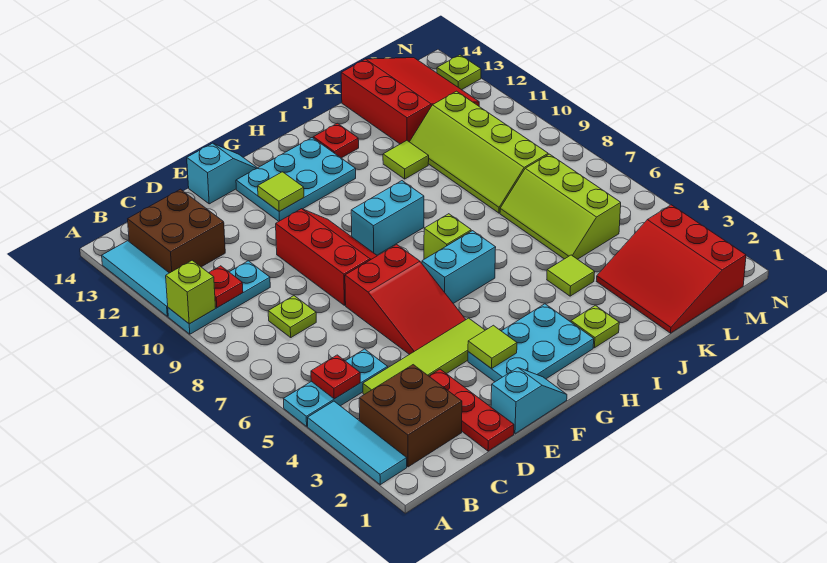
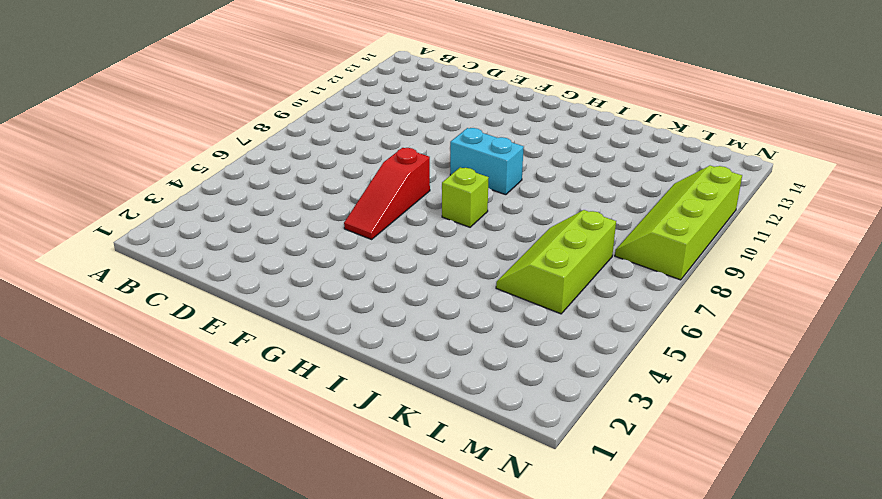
red slope F5:F7 level 1 top 7 -> red slope E5:F7 level 1 top 7
lime slope M8:N11 level 1 top N -> lime slope K8:L11 level 1 top L
none -> cyan tile A2:A4 level 1
none -> cyan plate A5:C5 level 1
none -> cyan plate A10:C10 level 1
none -> cyan tile A11:A13 level 1

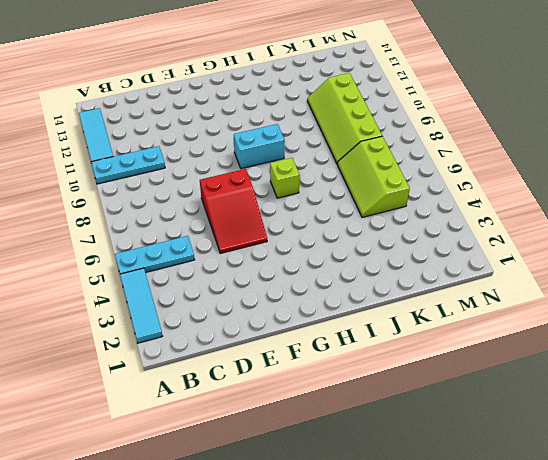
none -> brown brick B2:C3 level 1
none -> brown brick B12:C13 level 1
none -> lime tile C4:F4 level 1
none -> lime plate C8 level 1

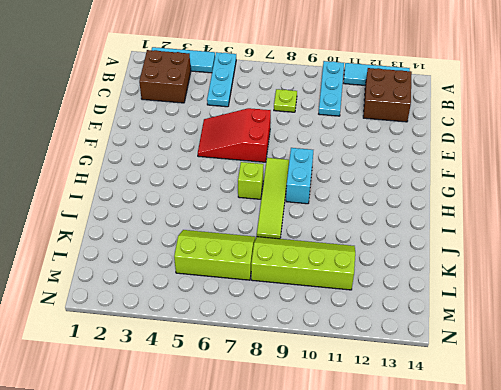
lime tile G8:J8 level 1 -> lime tile C4:F4 level 1
none -> red plate D1:D3 level 1
none -> cyan slope E1:F1 level 1 top E
none -> red slope E8:F10 level 1 top E
none -> cyan slope E14:F14 level 1 top E

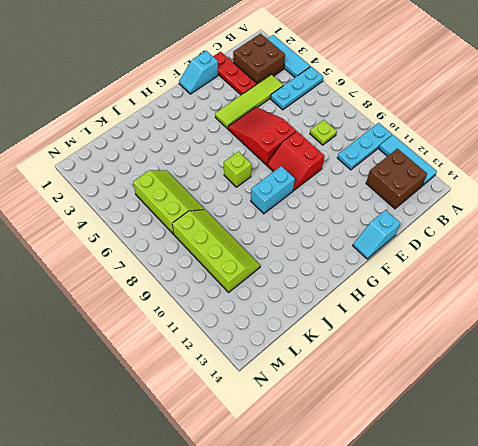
red slope E8:F9 level 1 top E -> red slope E8:F10 level 1 top E
none -> cyan plate F2:H3 level 1
none -> cyan plate F12:H13 level 1
none -> cyan brick G6:H6 level 1
none -> lime plate I2 level 1

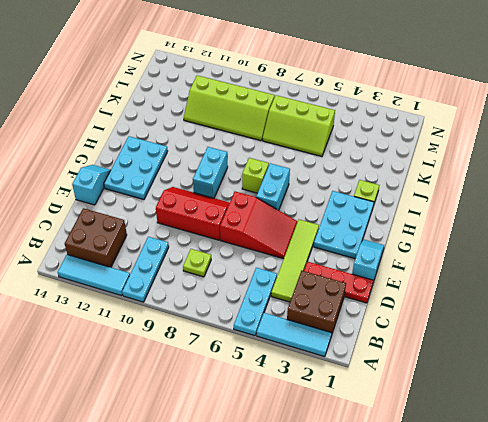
none -> red plate I13 level 1
none -> lime tile J4 level 1
none -> lime tile J11 level 1
none -> red slope K1:M3 level 1 top M

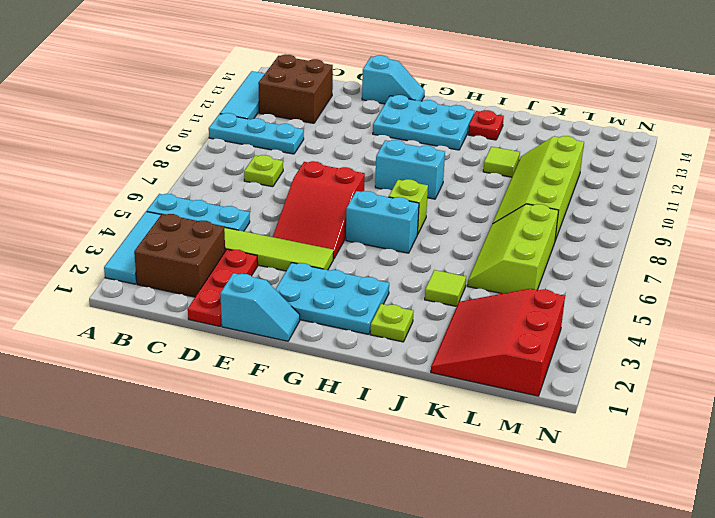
none -> red slope E8:F10 level 1 top E
none -> red slope K12:M14 level 1 top K
none -> lime plate N13 level 1
none -> lime brick A10 level 2

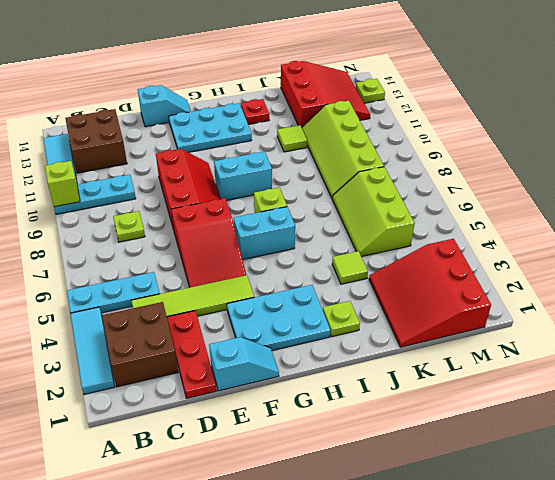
none -> red plate B5 level 2
none -> red plate B10 level 2
none -> lime tile F3 level 2
none -> lime tile F12 level 2

